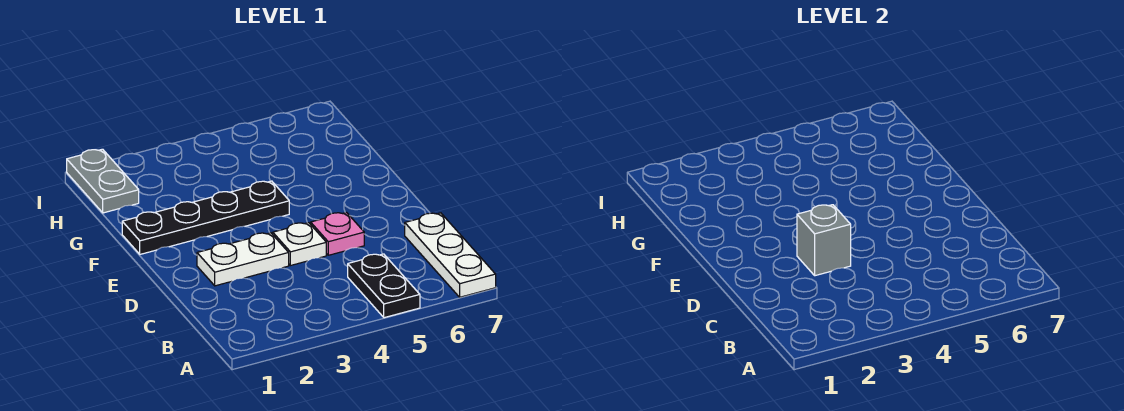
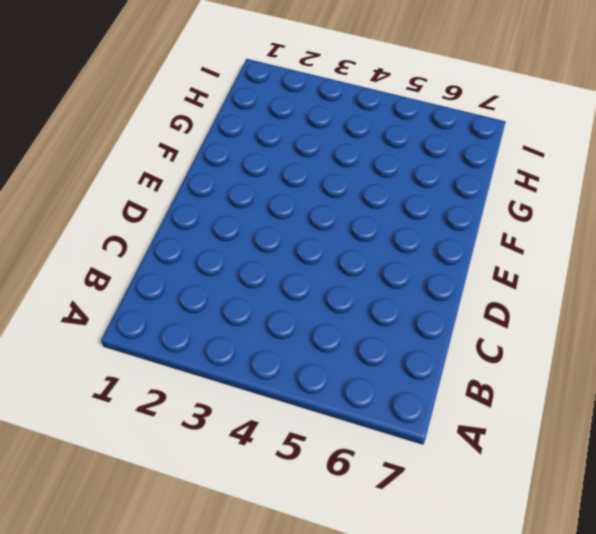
none -> black plate A5:B5 level 1
none -> white plate A7:C7 level 1

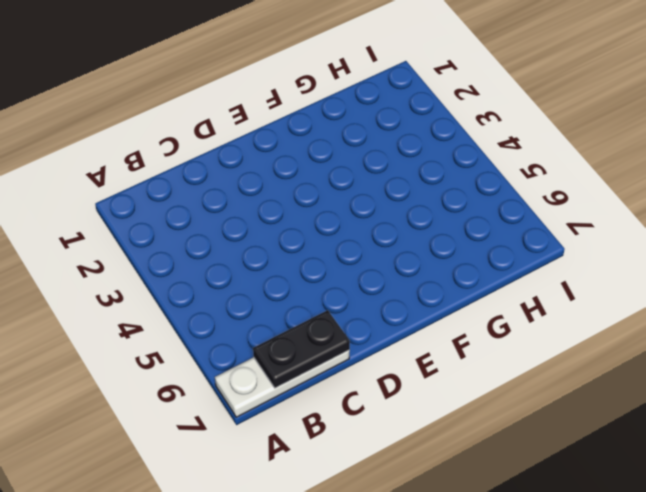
black plate B7:C7 level 2 -> black plate A5:B5 level 1
none -> white plate D2:D3 level 1
none -> white plate D4 level 1

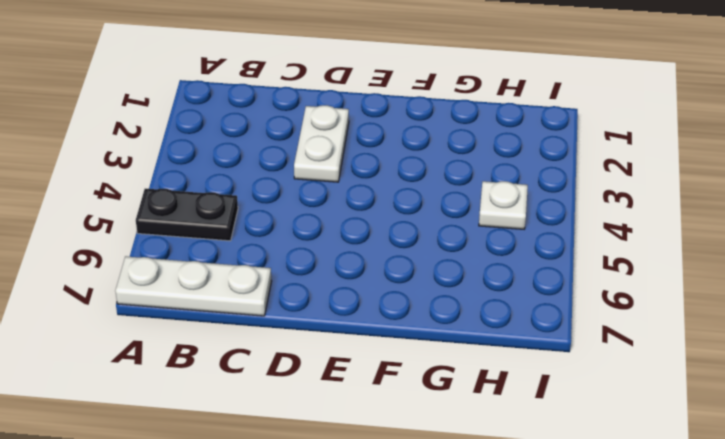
white plate H4 level 1 -> white plate D4 level 1
none -> pink plate D5 level 1
none -> black plate F1:F4 level 1

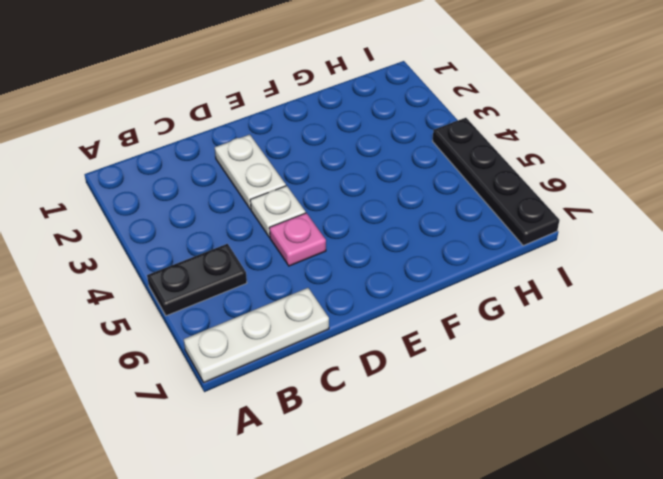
black plate I4:I7 level 1 -> black plate F1:F4 level 1
none -> grey plate H1:I1 level 1
none -> grey brick D3 level 2

